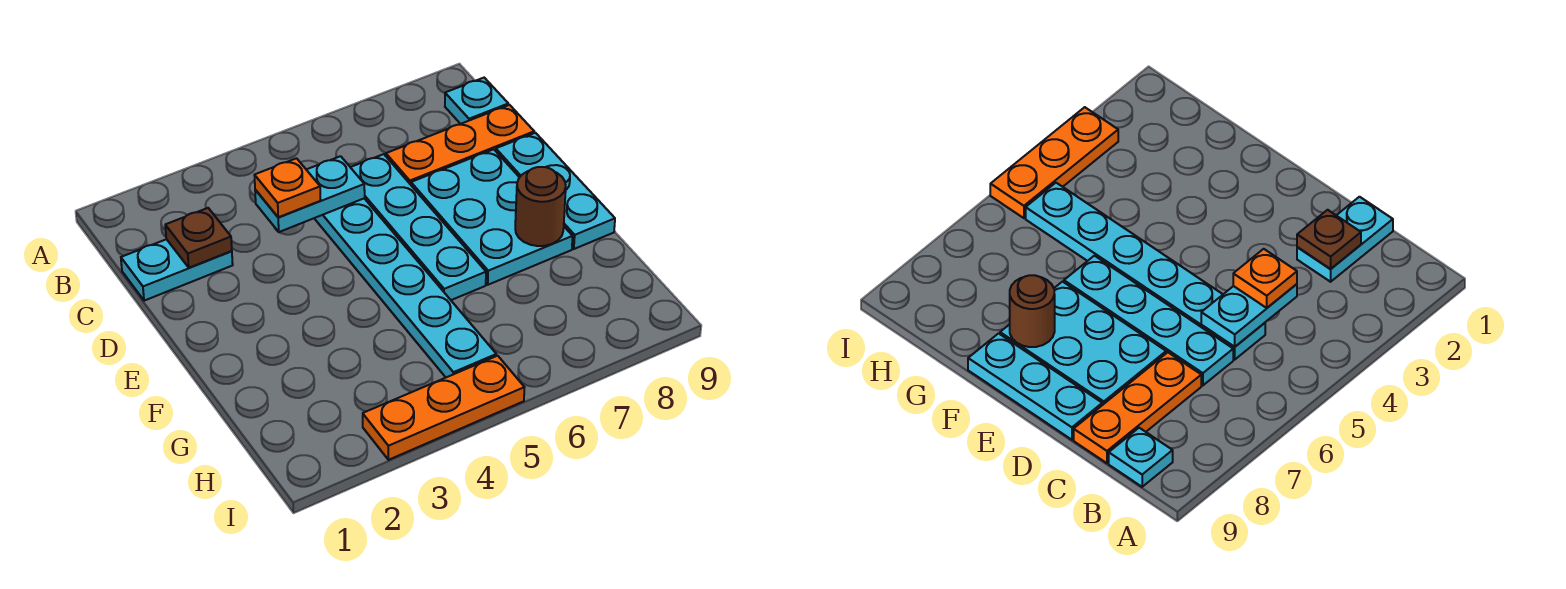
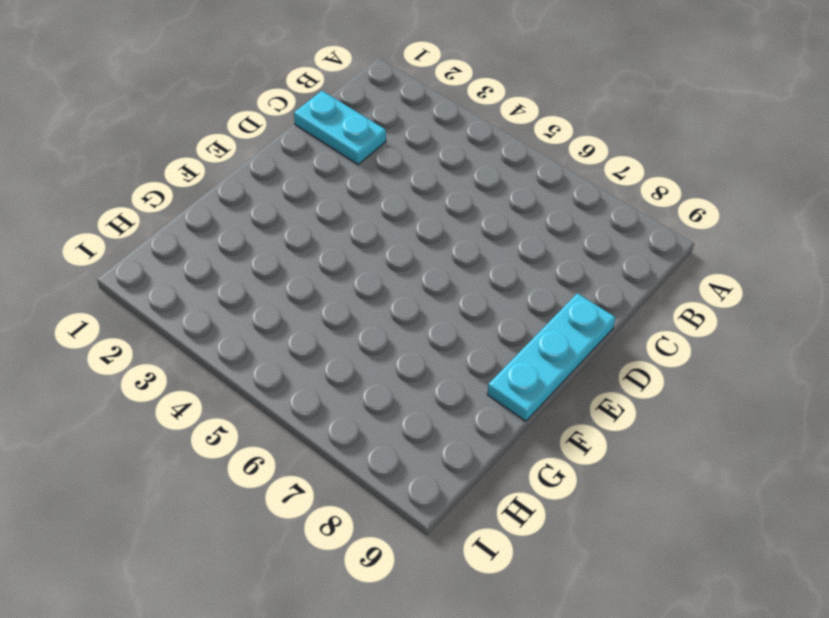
none -> cyan plate B9 level 1
none -> cyan plate C5:H5 level 1
none -> cyan plate C6:F6 level 1

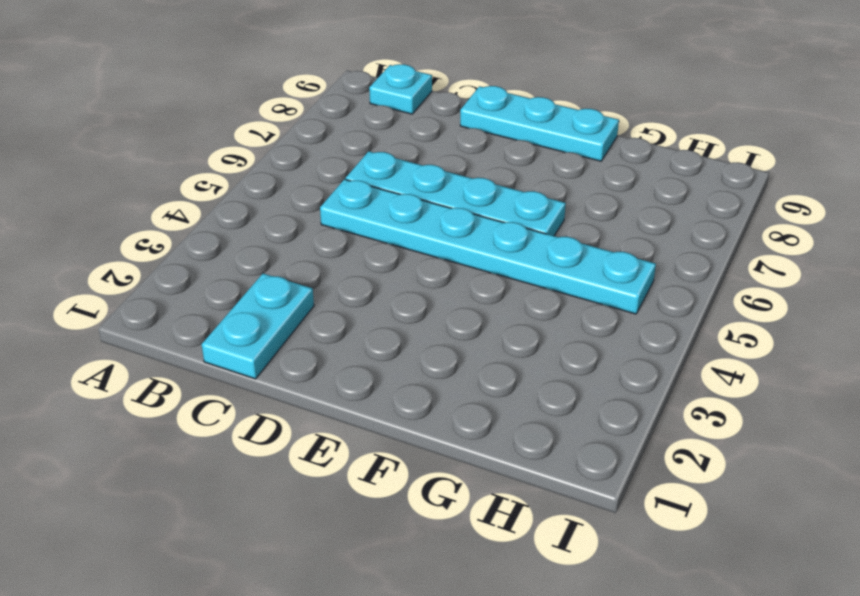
none -> orange plate C7:C9 level 1
none -> cyan plate D7:F8 level 1
none -> orange plate I3:I5 level 1

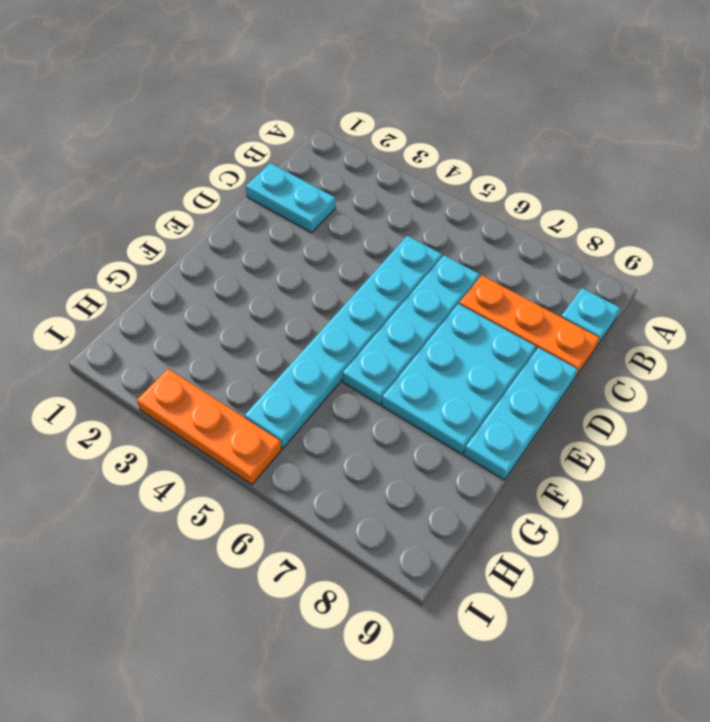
none -> brown plate C2 level 2
none -> cyan plate C4:C5 level 2
none -> brown round brick F8 level 2

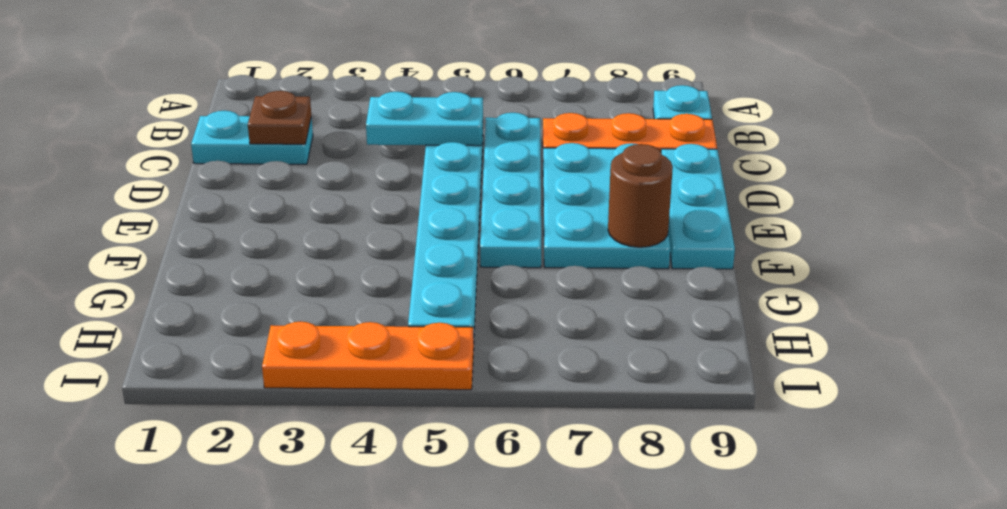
none -> orange plate C4 level 3

